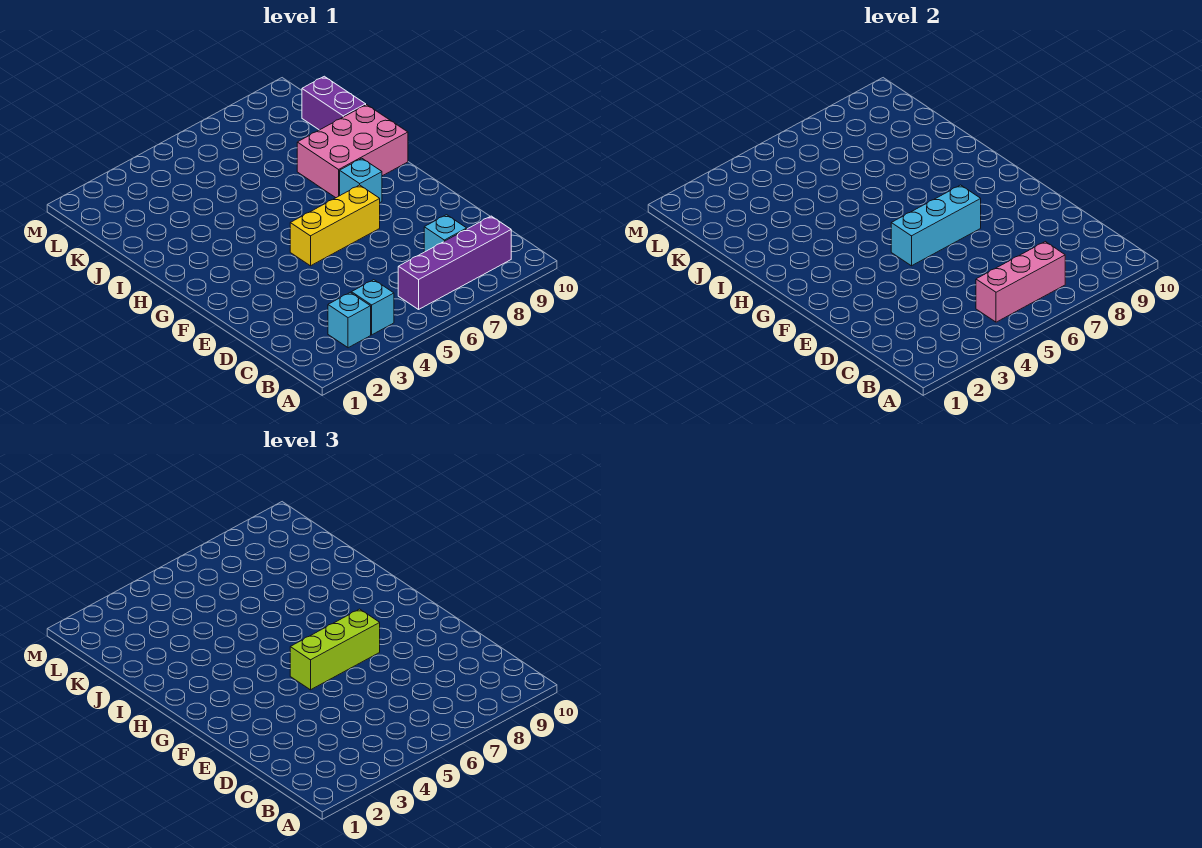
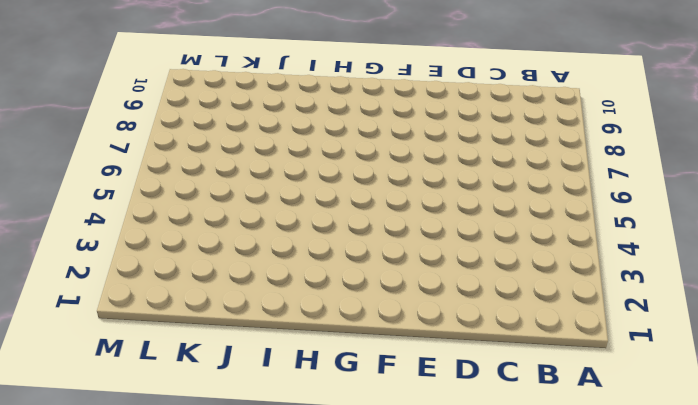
none -> cyan brick B3 level 1
none -> cyan brick B4 level 1

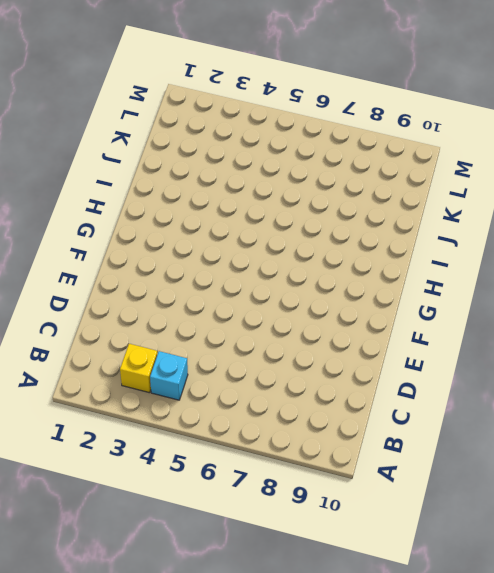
yellow brick B3 level 1 -> cyan brick B3 level 1
none -> purple brick B6:B9 level 1
none -> cyan brick C8 level 1

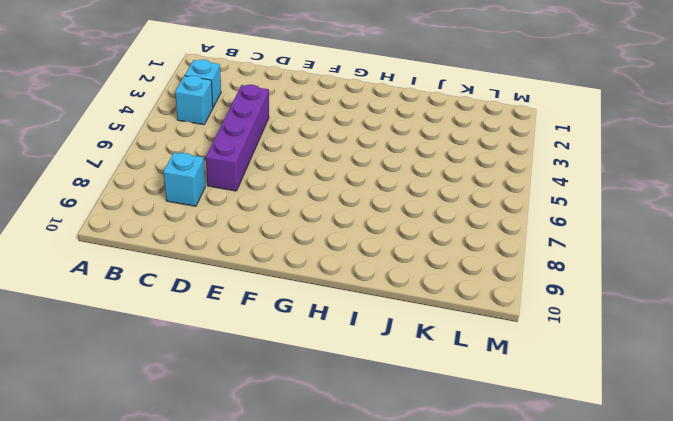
purple brick D4:D7 level 1 -> purple brick B6:B9 level 1
none -> yellow brick F5:F7 level 1
none -> cyan brick G8 level 1

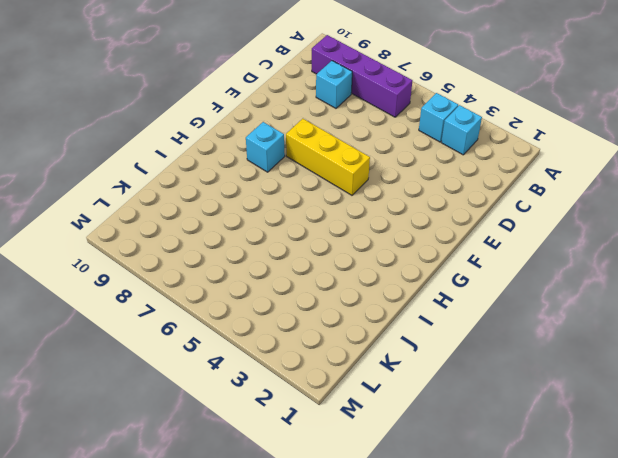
none -> pink brick H8:I10 level 1
none -> purple brick J10:K10 level 1

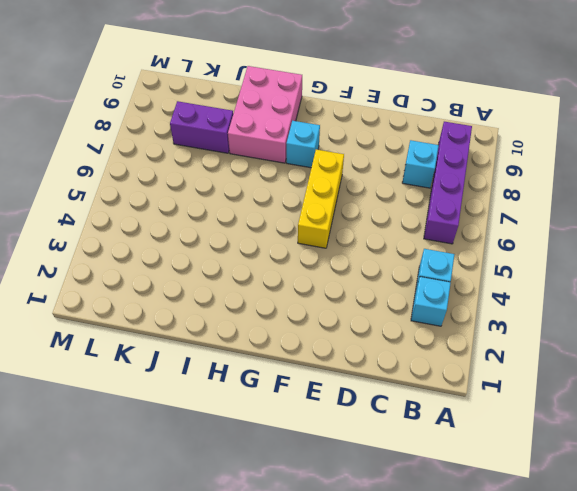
purple brick J8:K8 level 1 -> purple brick J10:K10 level 1
none -> pink brick B5:B7 level 2
none -> cyan brick F5:F7 level 2

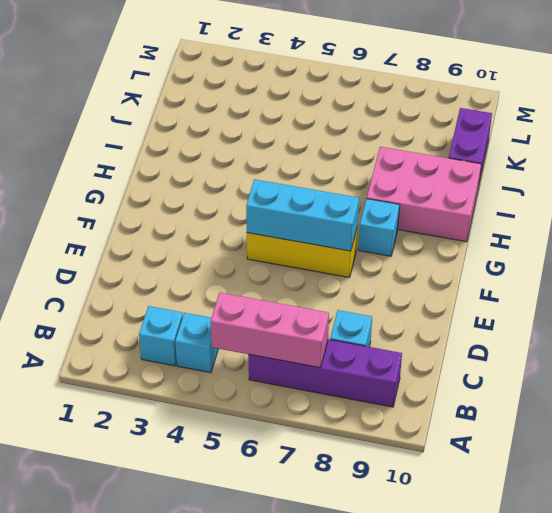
none -> lime brick F5:F7 level 3

